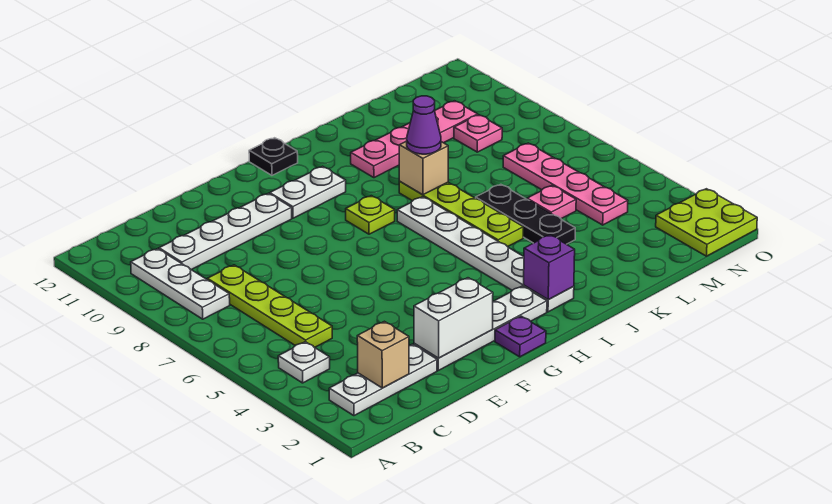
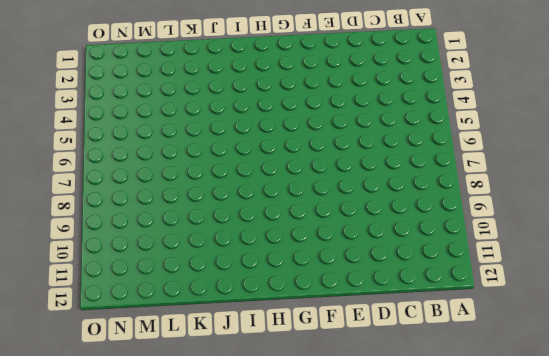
none -> white plate B2:D2 level 1
none -> white plate B4 level 1
none -> white plate B8:B10 level 1

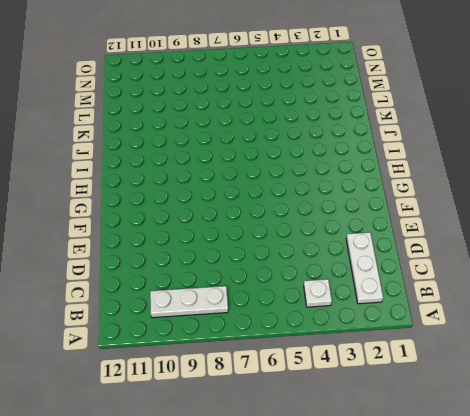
none -> lime plate C5:C8 level 1
none -> white plate C10:F10 level 1
none -> white plate E2:H2 level 1

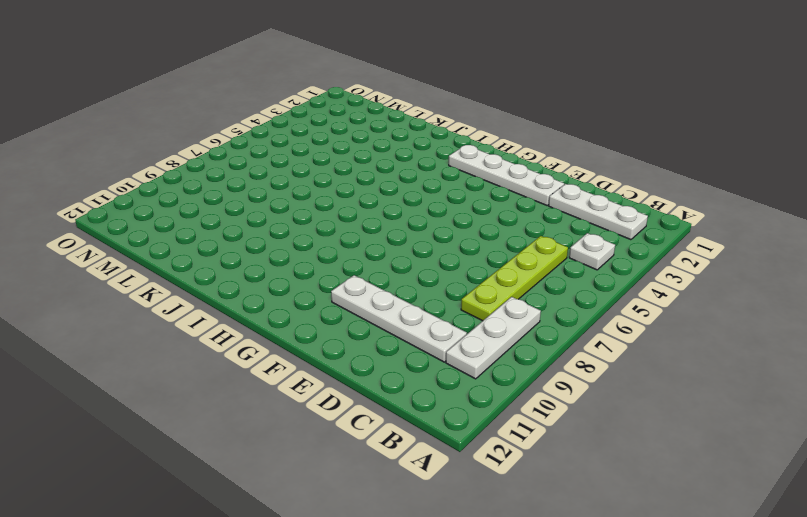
none -> purple plate G1 level 1
none -> white plate G10:H10 level 1
none -> lime plate H8 level 1

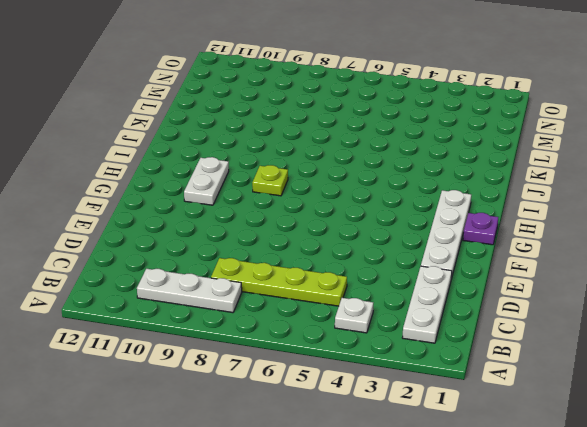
none -> white plate C10:F10 level 1
none -> black plate H12 level 1
none -> white plate I2:I7 level 1

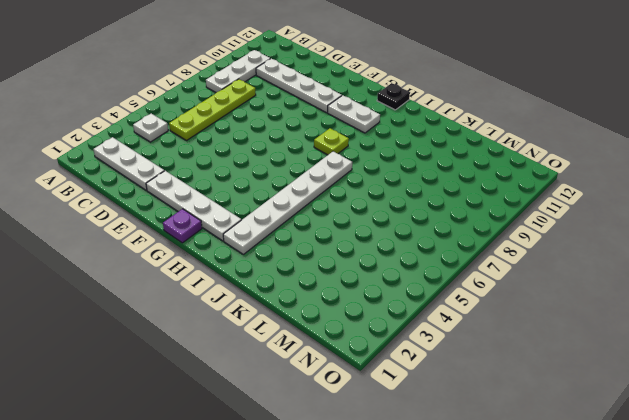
none -> lime plate J5:J8 level 1
none -> pink plate J10:M10 level 1
none -> black plate K4:K6 level 1

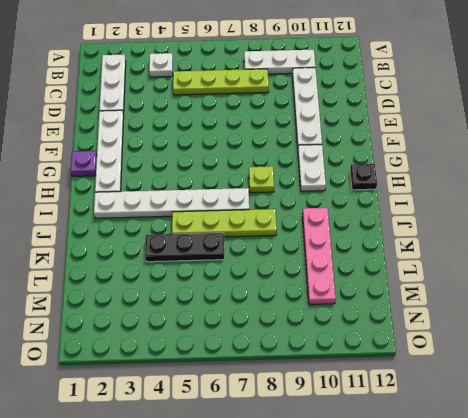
none -> pink plate L5 level 1
none -> pink plate M4:M7 level 1
none -> pink plate M9 level 1

